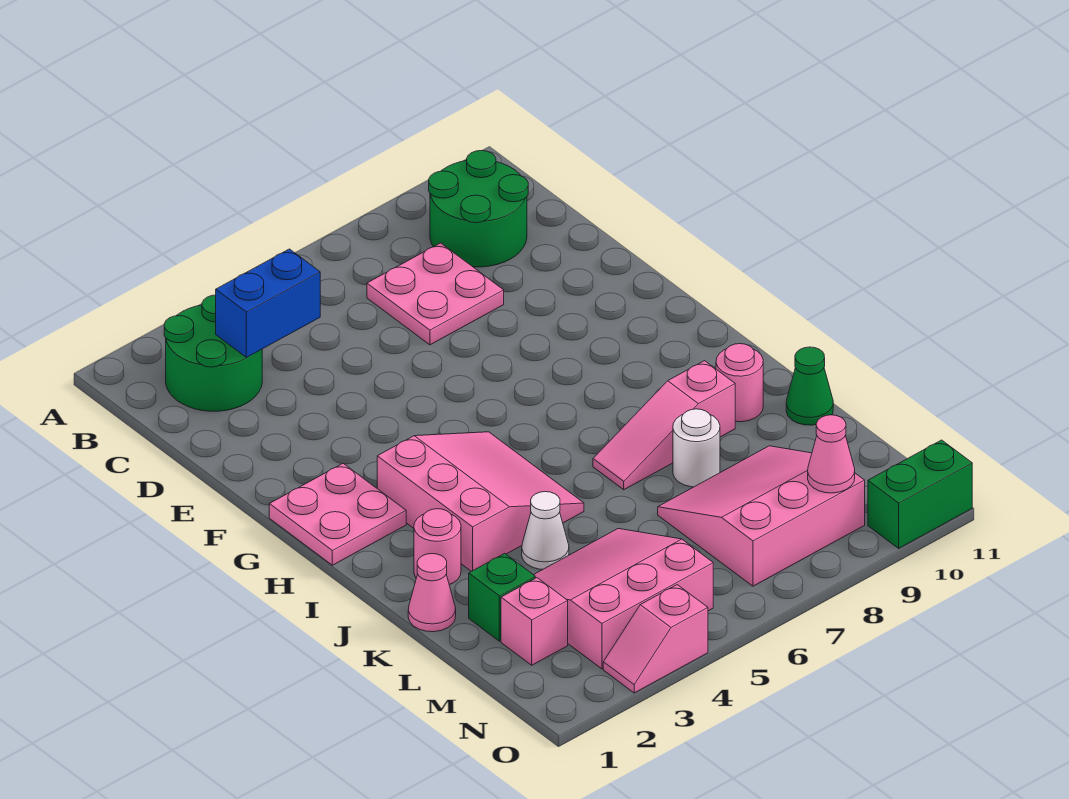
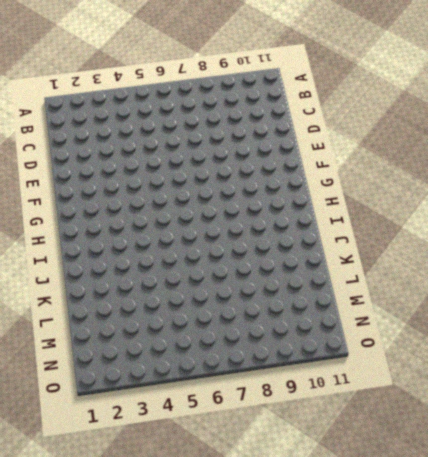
none -> green round brick B2:C3 level 1
none -> green round brick B9:C10 level 1
none -> pink plate C7:D8 level 1

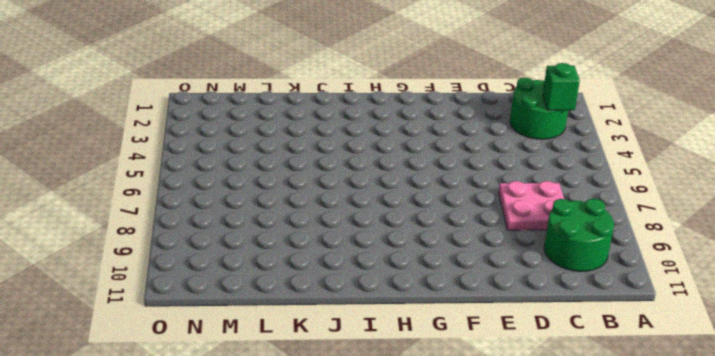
green brick B3 level 2 -> green brick L2 level 1
none -> pink plate G1:H2 level 1
none -> pink slope H3:J5 level 1 top 3
none -> pink round brick J2 level 1

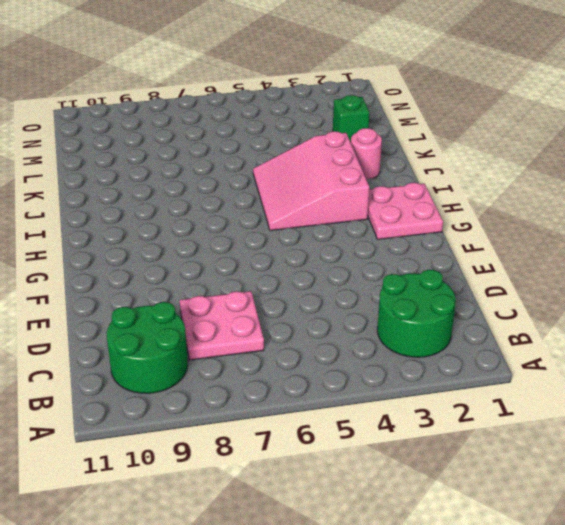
none -> pink slope J7:J9 level 1 top 9
none -> pink round brick J10 level 1
none -> pink cone K1 level 1

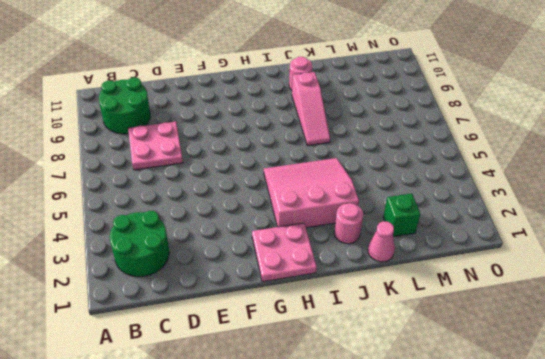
none -> white cone K4 level 1
none -> white round brick K8 level 1
none -> green cone K11 level 1

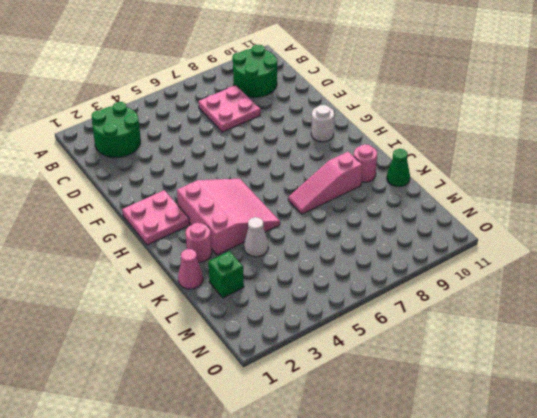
white round brick G10 level 1 -> white round brick K8 level 1
none -> pink slope L3:N5 level 1 top N
none -> pink slope L7:N9 level 1 top N
none -> pink brick M2 level 1

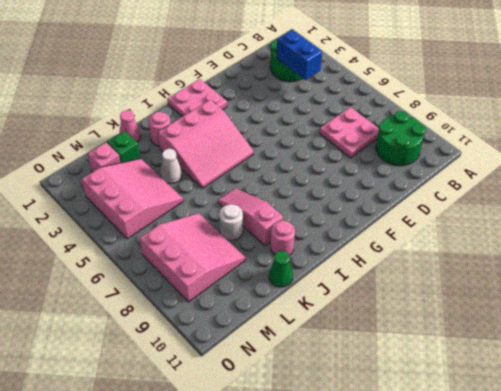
none -> pink slope O3:O4 level 1 top 4
none -> green brick O10:O11 level 1
none -> pink cone N9 level 2

